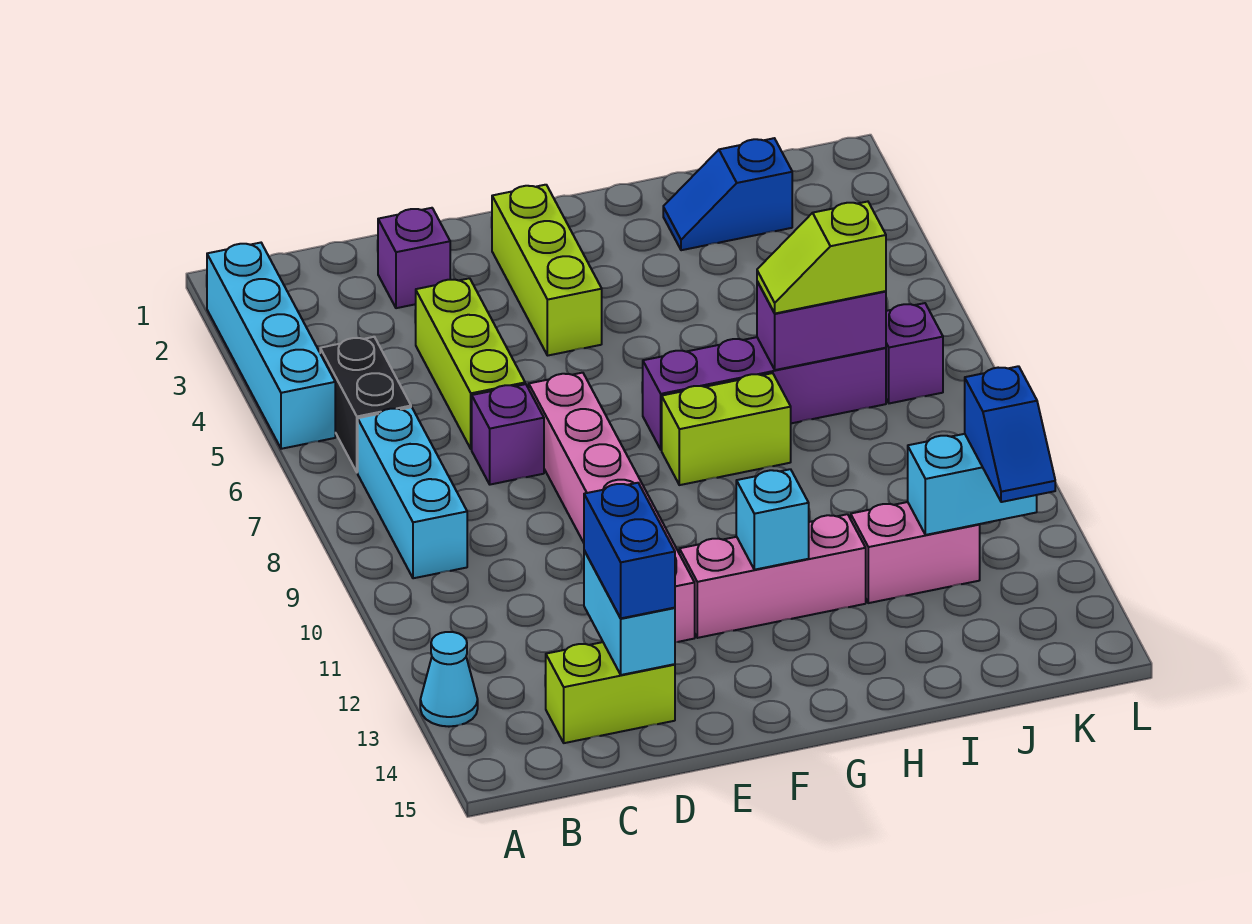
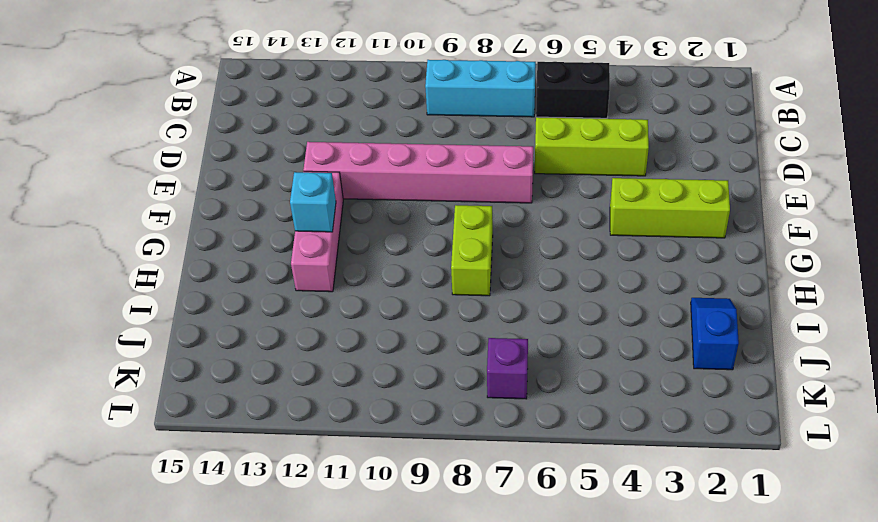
none -> cyan brick A2:A5 level 1
none -> cyan cone A13 level 1
none -> lime brick C14:D14 level 1

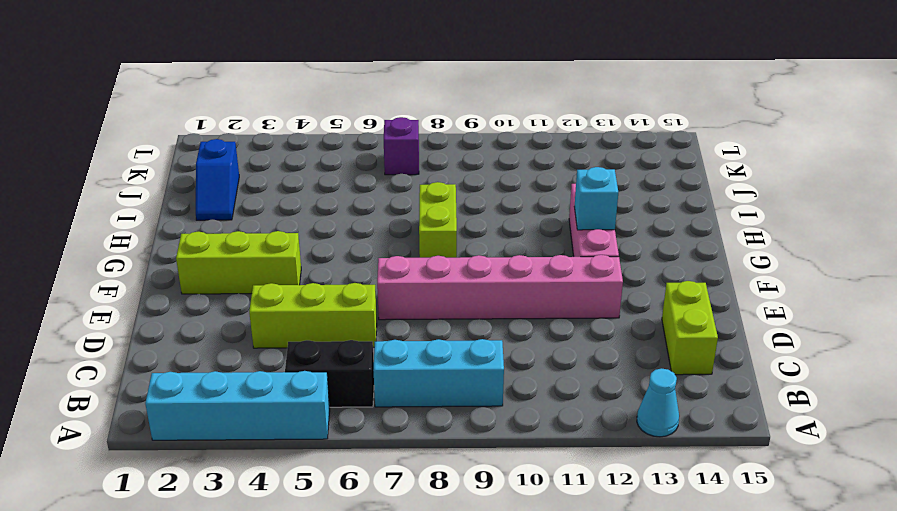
none -> purple brick D2 level 1
none -> purple brick D7 level 1
none -> purple brick G7:J7 level 1

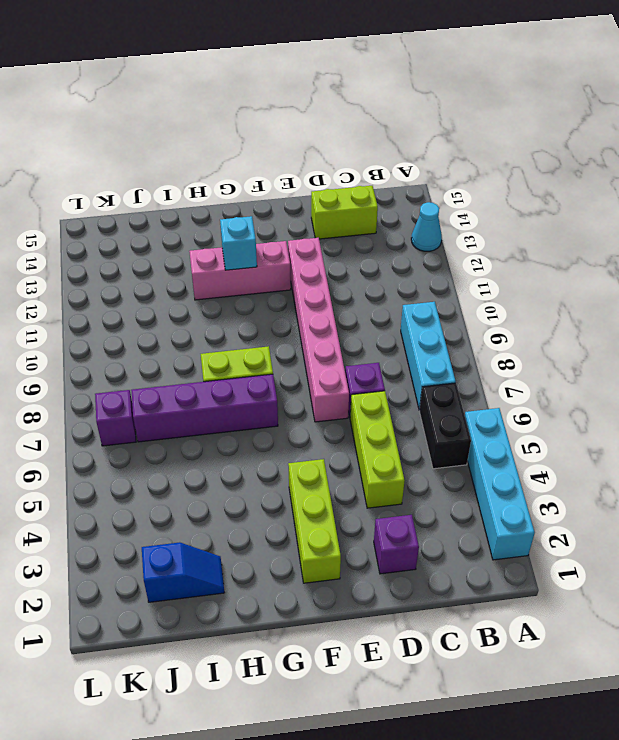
none -> pink brick I12:J12 level 1
none -> cyan brick D13:D14 level 2
none -> purple brick I7:J7 level 2

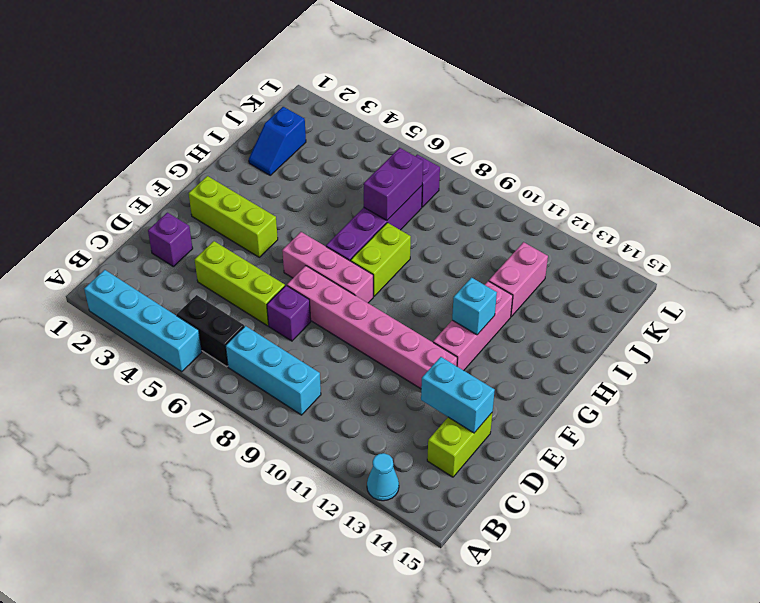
pink brick F6:F8 level 1 -> none
none -> cyan brick J12:K12 level 2
none -> blue brick D13:D14 level 3
none -> lime slope I7:J7 level 3 top J

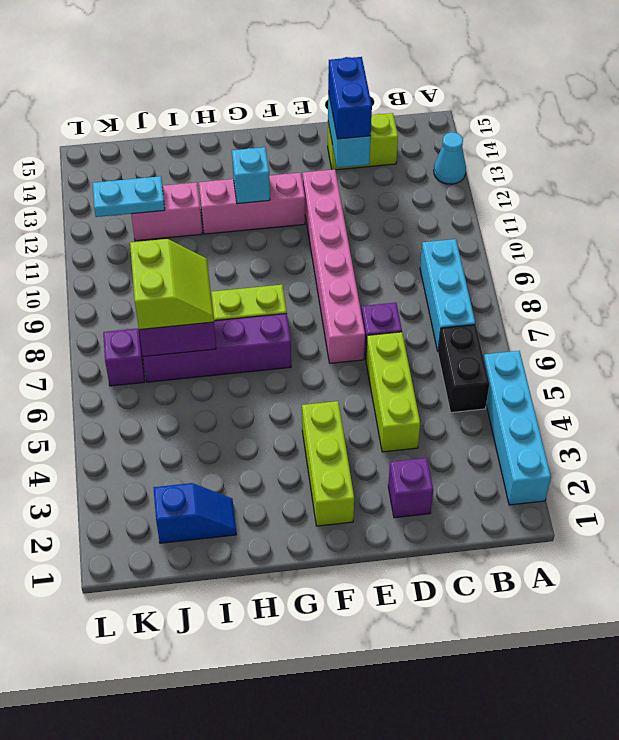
lime slope I7:J8 level 3 top J -> lime slope I7:J7 level 3 top J
cyan plate J12:K12 level 2 -> cyan brick J12:K12 level 2
none -> blue slope K12:K13 level 3 top 12

